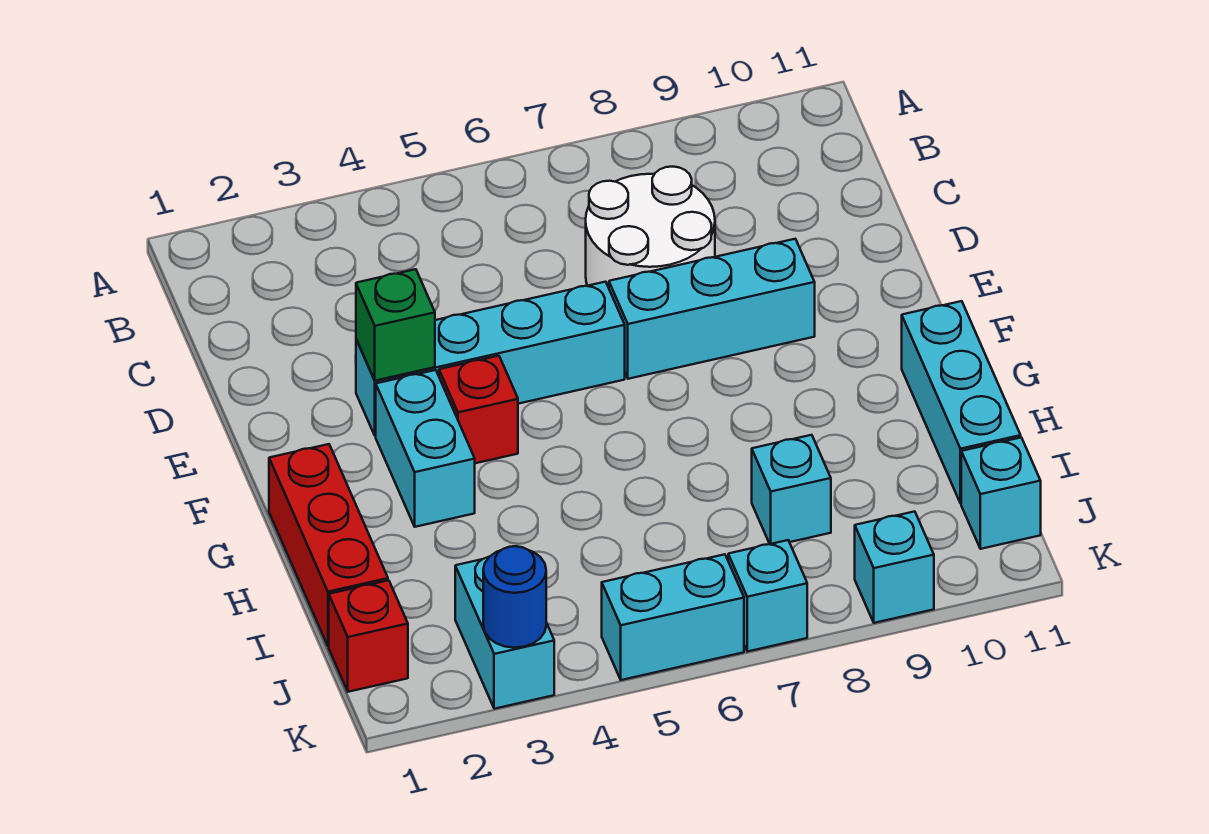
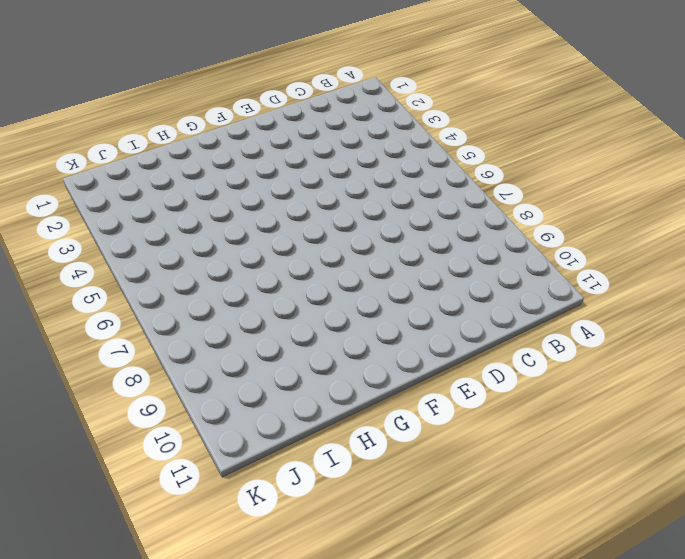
none -> white round brick C7:D8 level 1
none -> cyan brick E3:E6 level 1
none -> cyan brick E7:E9 level 1

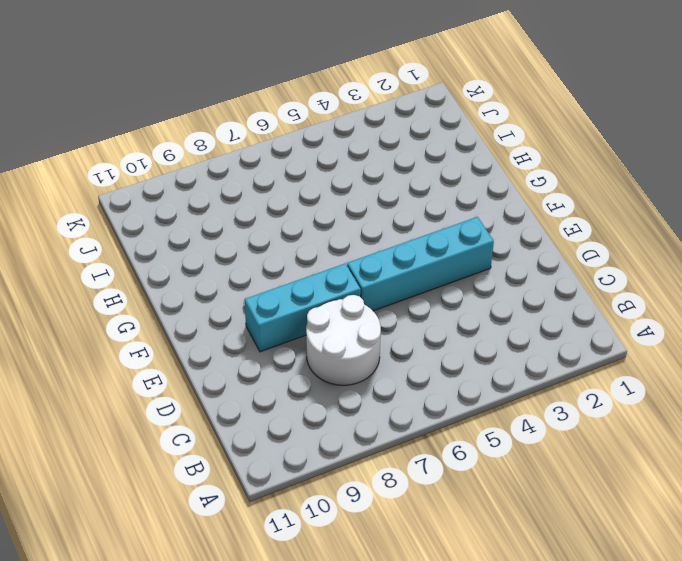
none -> cyan brick F3:G3 level 1
none -> red brick F4 level 1
none -> red brick G1:I1 level 1

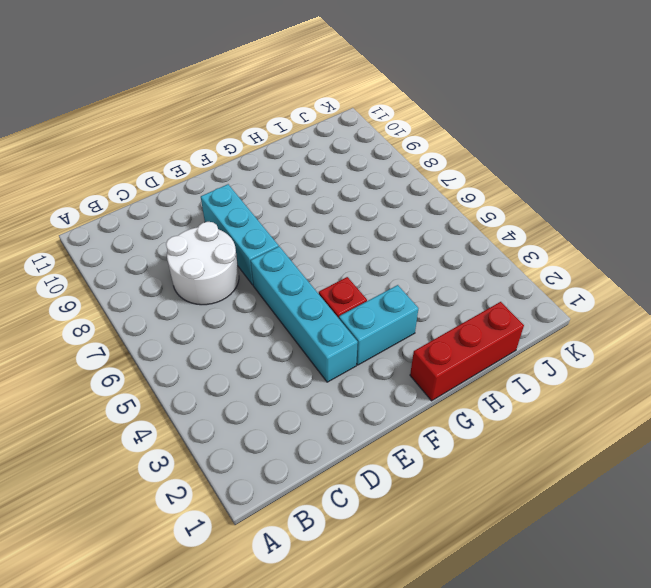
none -> cyan brick G11:I11 level 1
none -> cyan brick I8 level 1
none -> red brick J1 level 1

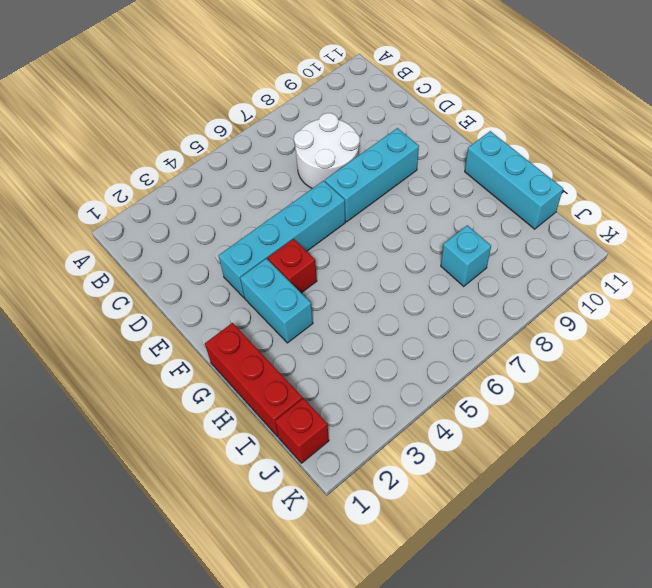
none -> cyan brick J3:K3 level 1
none -> cyan brick J11 level 1
none -> cyan brick K5:K6 level 1

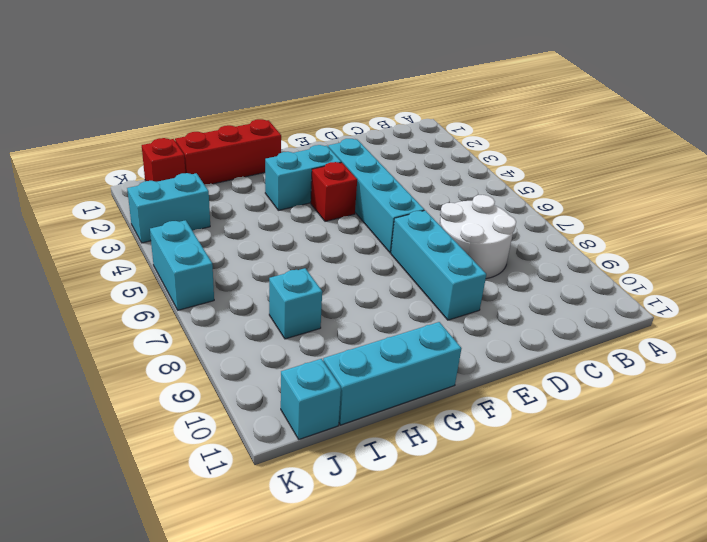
none -> cyan brick K7 level 1
none -> cyan brick K9 level 1
none -> green brick E3 level 2

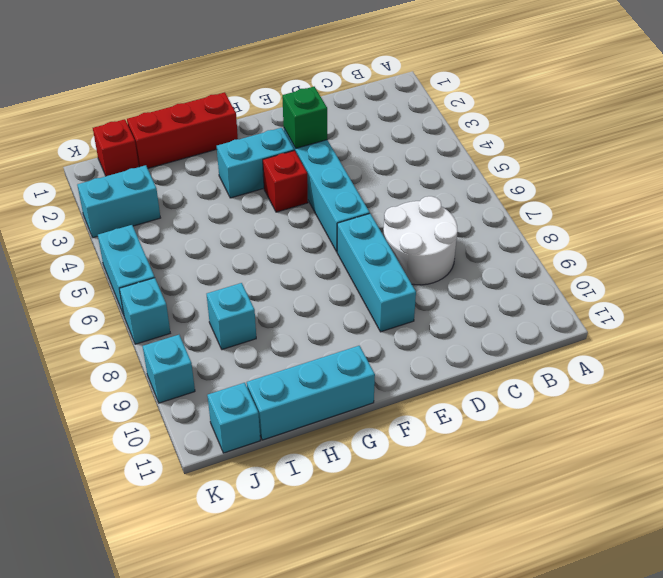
none -> blue round brick K3 level 2

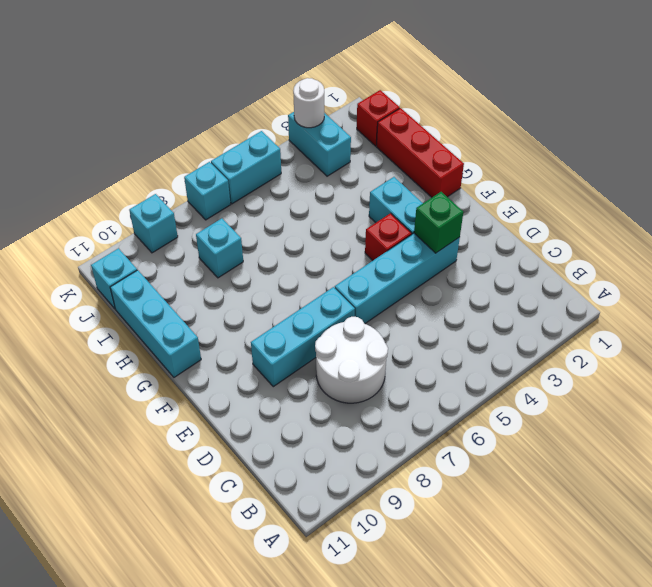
white round brick K3 level 2 -> blue round brick K3 level 2

